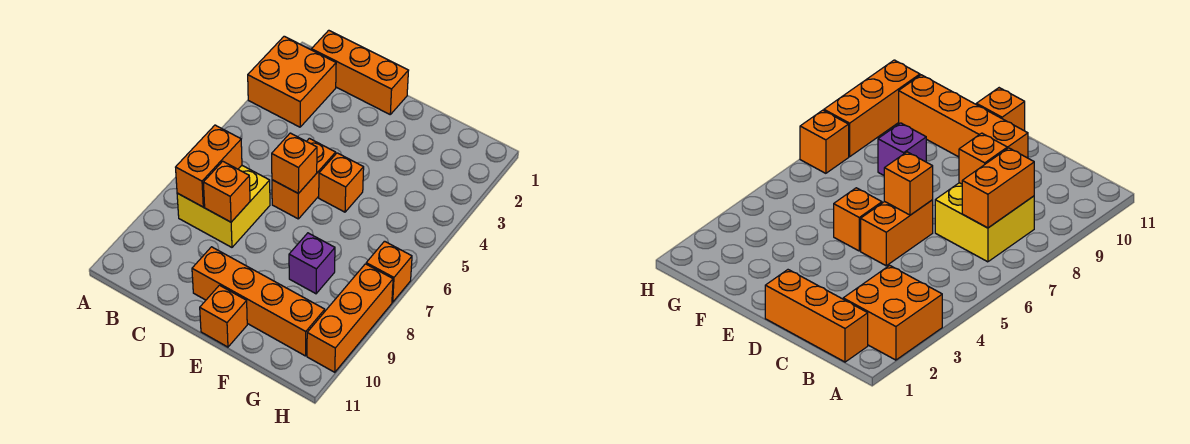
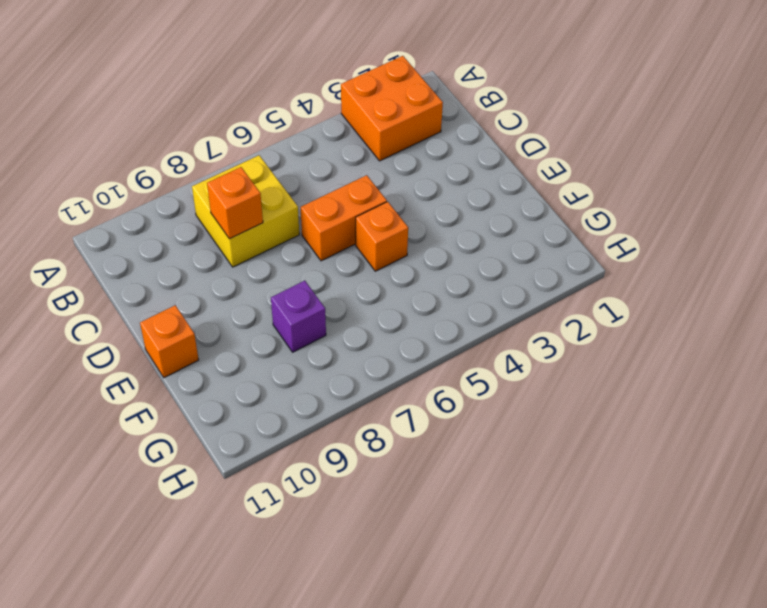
none -> orange brick B1:D1 level 1
none -> orange brick D10:G10 level 1
none -> orange brick H7 level 1

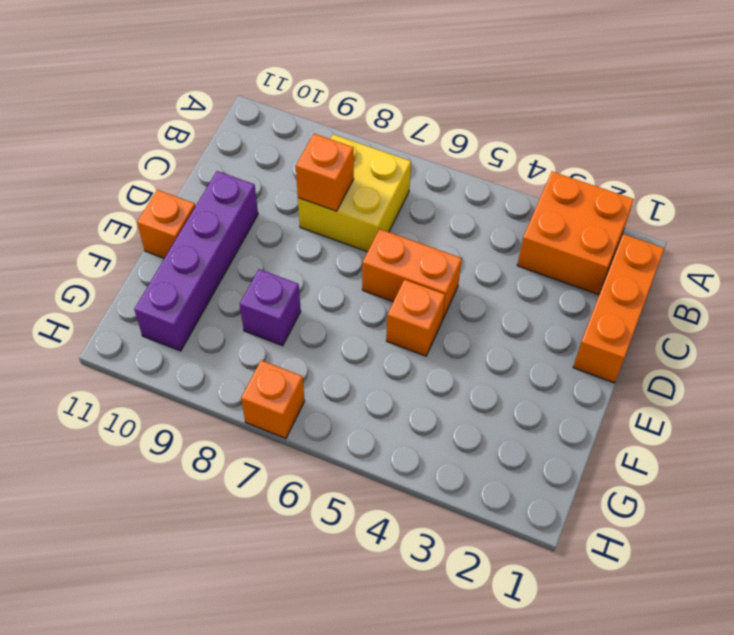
purple brick D10:G10 level 1 -> orange brick D10:G10 level 1
none -> orange brick H8:H10 level 1
none -> orange brick B7:B8 level 2
none -> orange brick D6 level 2

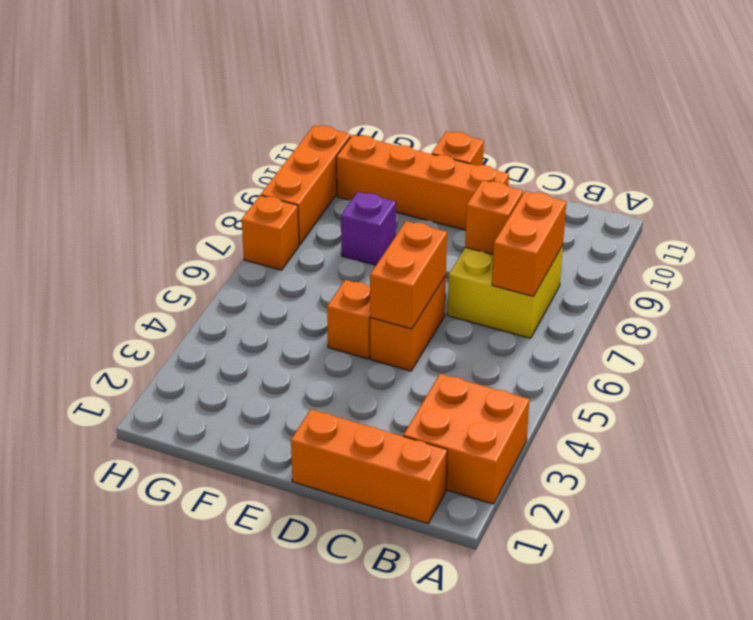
orange brick D5:D6 level 2 -> orange brick D6 level 2

